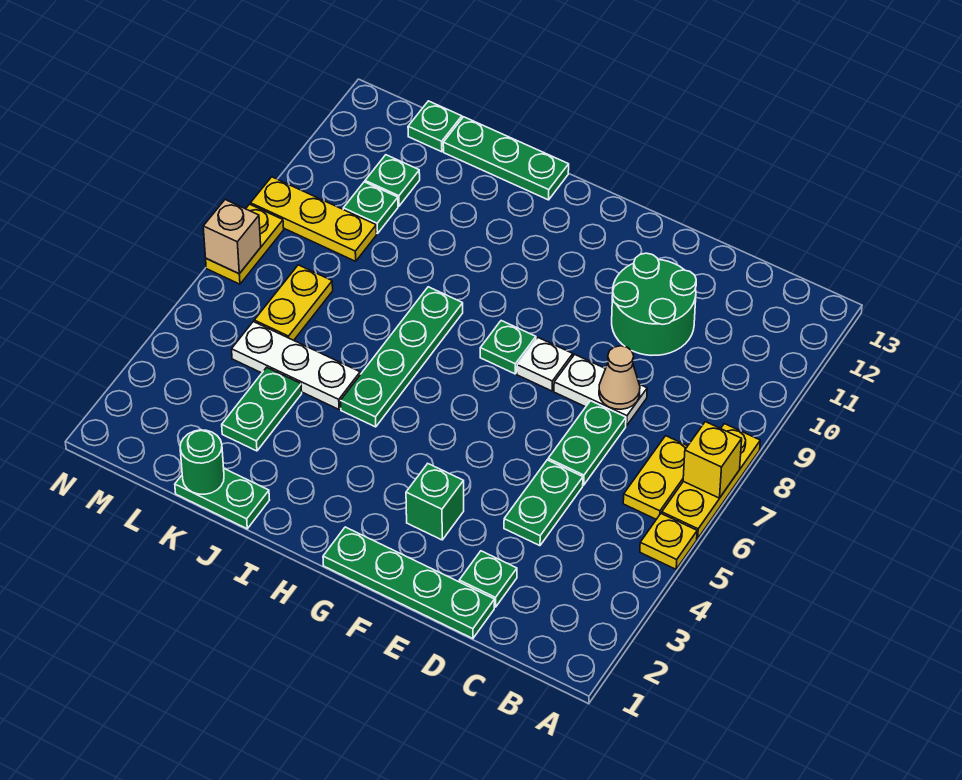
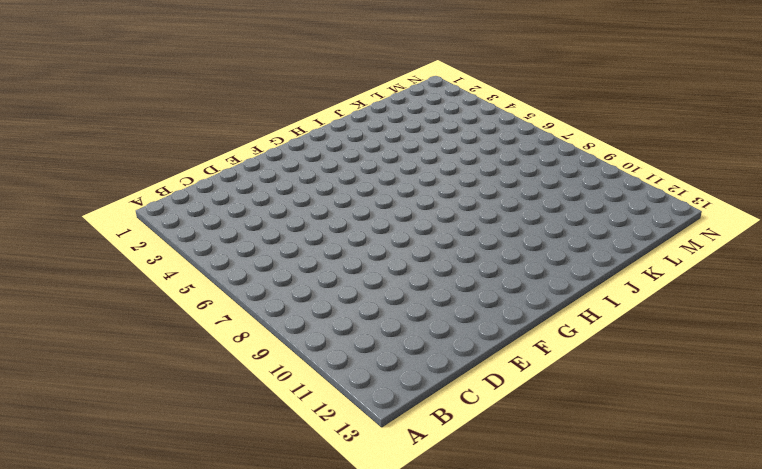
none -> yellow plate A5 level 1
none -> yellow plate A6:A8 level 1
none -> yellow plate B6:B7 level 1

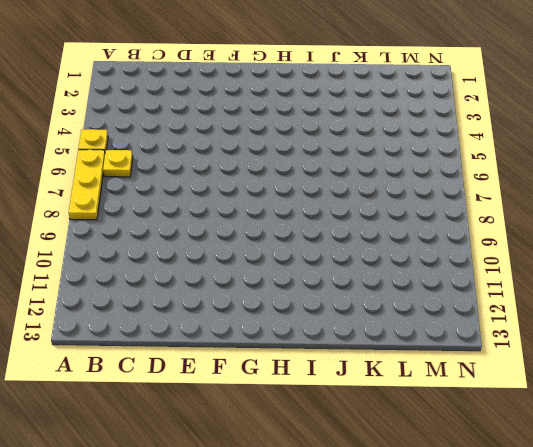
yellow plate B6 level 1 -> yellow plate B6:B7 level 1
none -> green plate D1:G1 level 1
none -> green plate D2 level 1
none -> green plate D4:D5 level 1

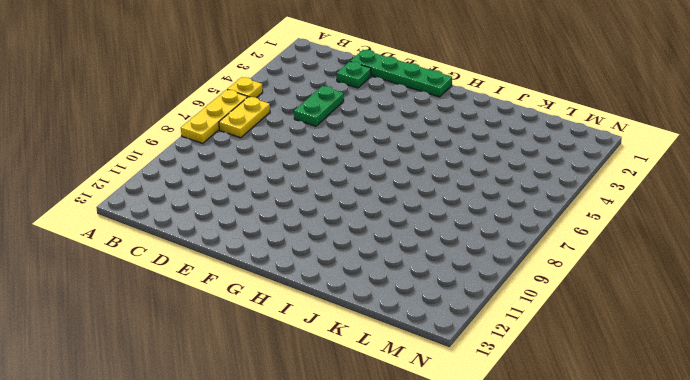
none -> green plate D6:D7 level 1
none -> white plate D8:E8 level 1
none -> green round brick D10:E11 level 1

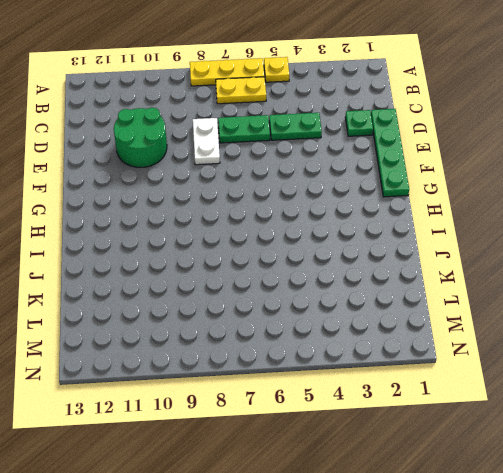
none -> green brick F3 level 1
none -> white plate F8 level 1
none -> green plate G8 level 1

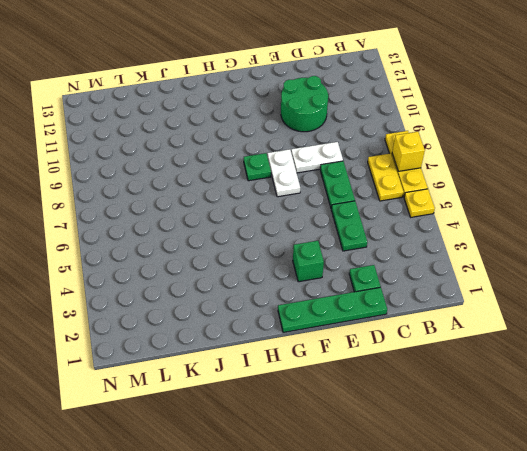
white plate F7:F8 level 1 -> white plate F8 level 1
none -> green plate I5:I8 level 1
none -> green plate I13:K13 level 1
none -> green plate J1:K1 level 1

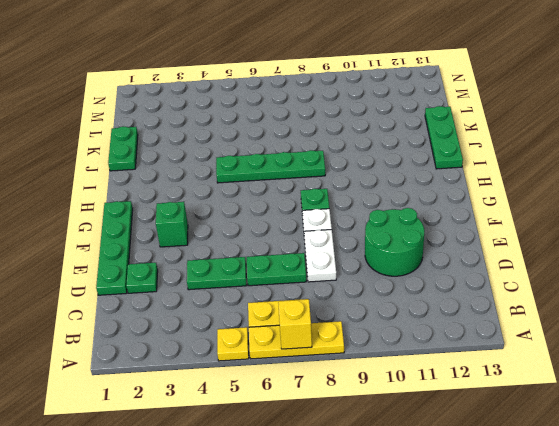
none -> white plate J5:L5 level 1
none -> green plate K3:K4 level 1
none -> yellow plate L6:L7 level 1

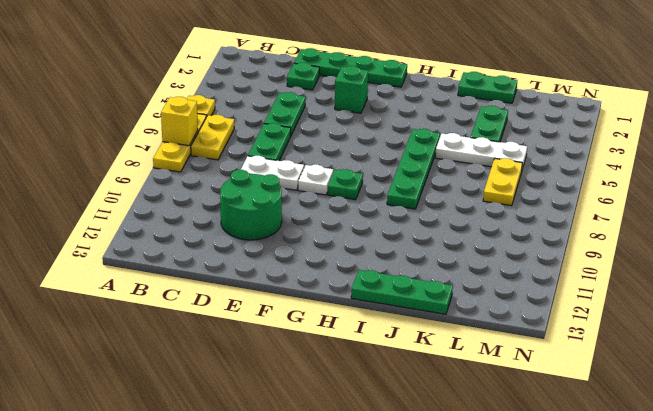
none -> yellow plate L9:N9 level 1
none -> green plate L10 level 1
none -> green plate L11 level 1

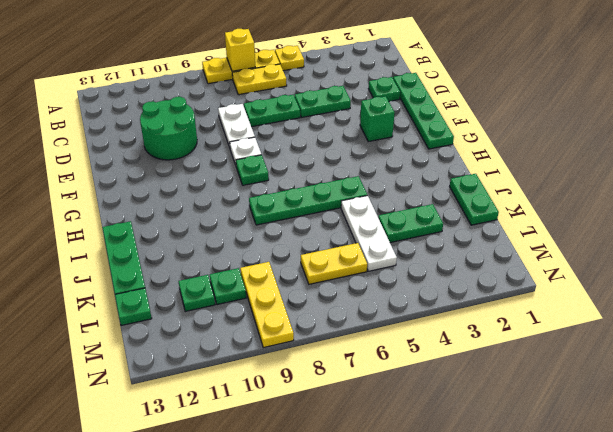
none -> yellow plate N7:N8 level 1
none -> tan cone D8 level 2
none -> green round brick K1 level 2

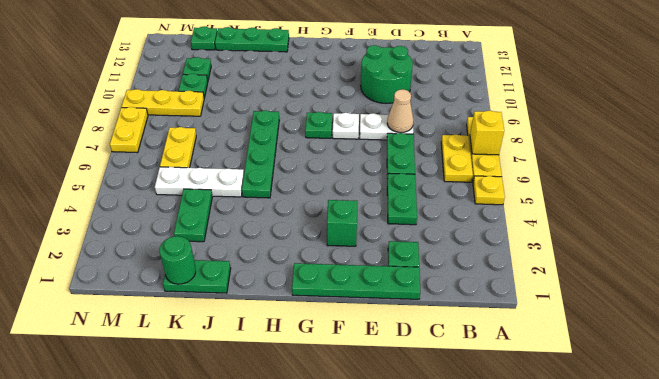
none -> tan brick N7 level 2

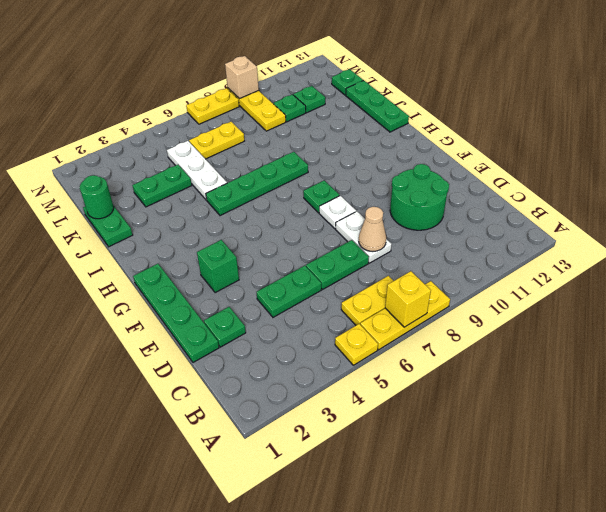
tan brick N9 level 2 -> tan brick N7 level 2

